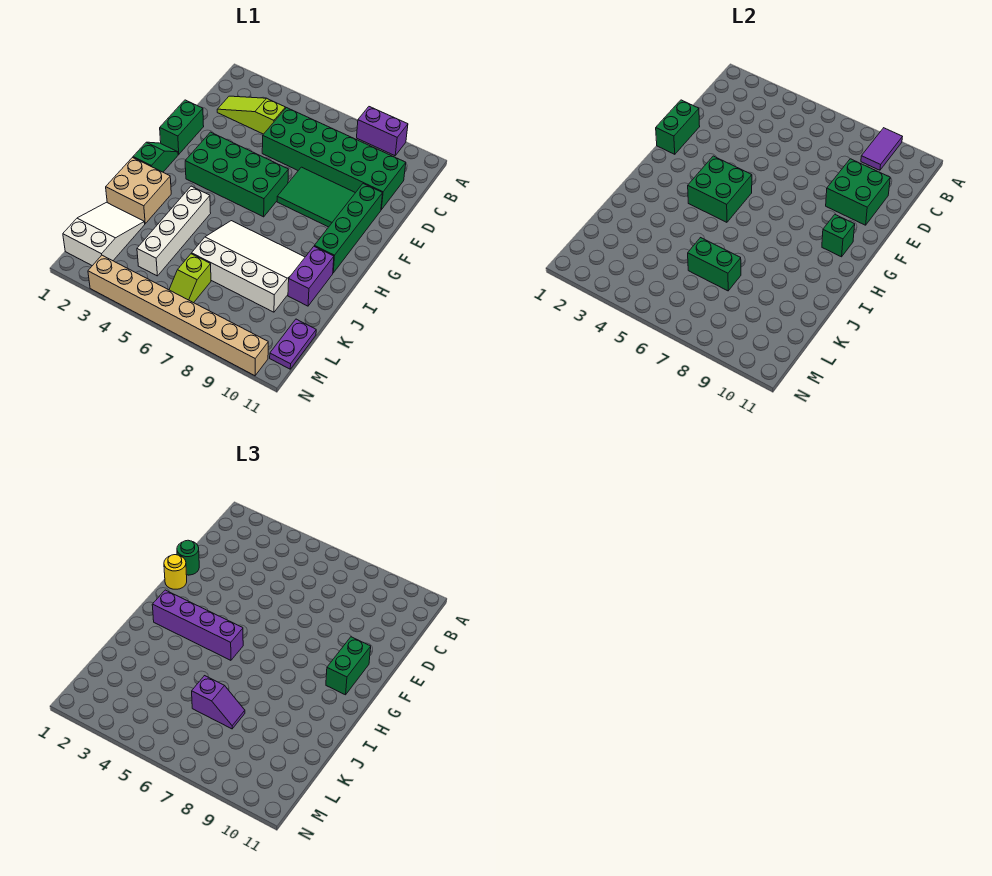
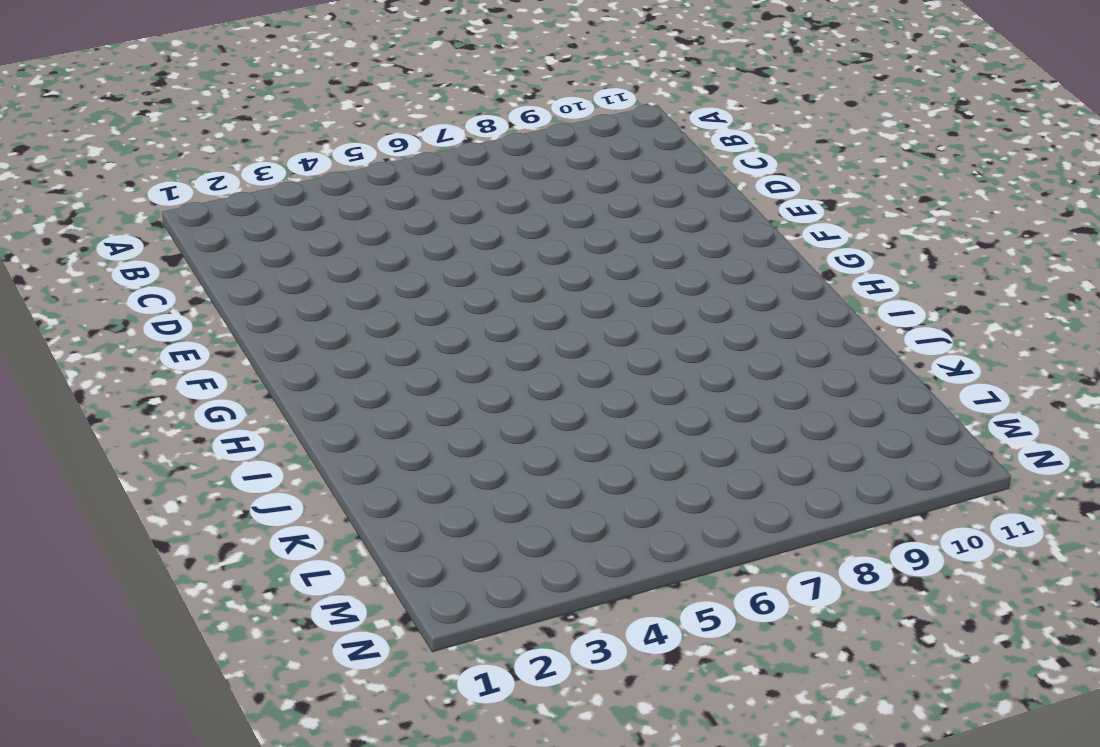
none -> purple brick A8:A9 level 1
none -> lime slope C2:C4 level 1 top 4
none -> green brick C5:D10 level 1

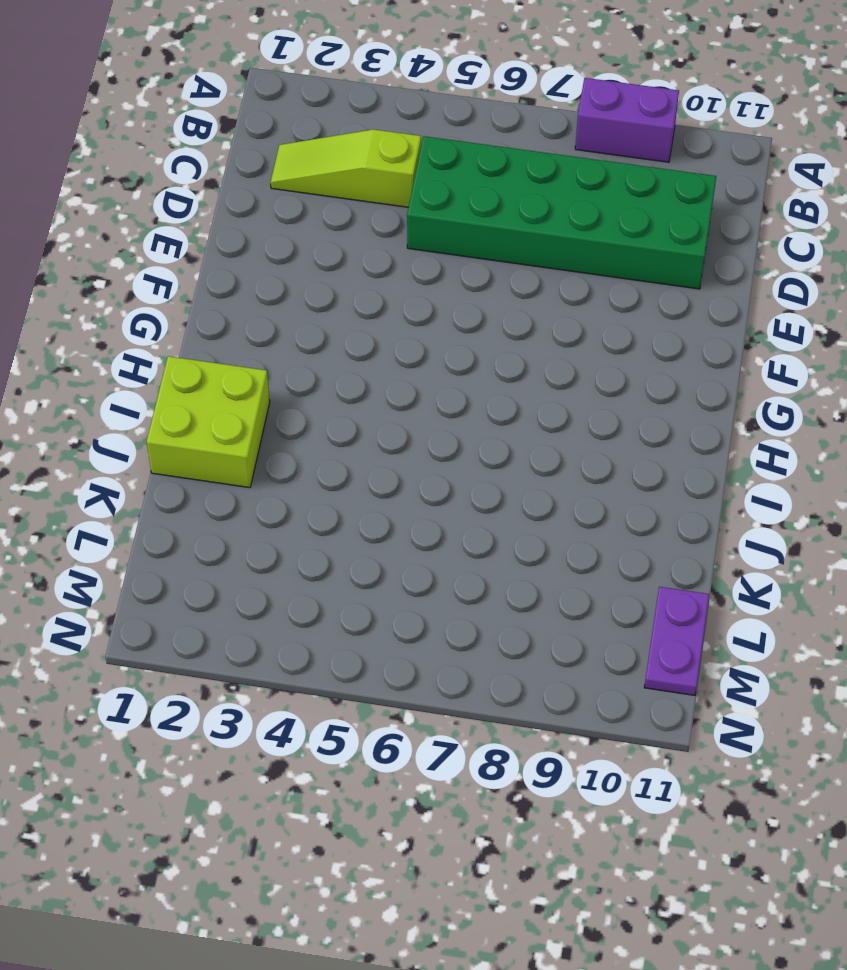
lime brick I1:J2 level 1 -> tan brick I1:J2 level 1
none -> green brick E1:F1 level 1
none -> green tile E7:F9 level 1
none -> green brick E10:H10 level 1

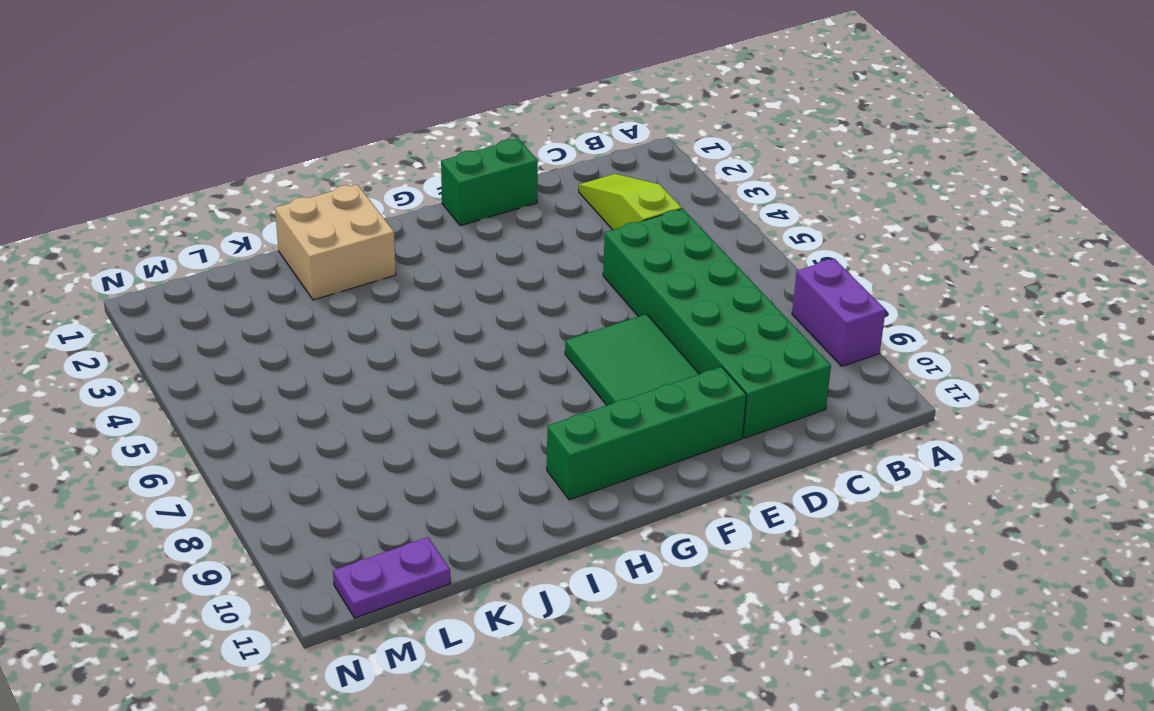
none -> green brick F3:G6 level 1
none -> green slope G1:H1 level 1 top H
none -> white brick I4:L4 level 1

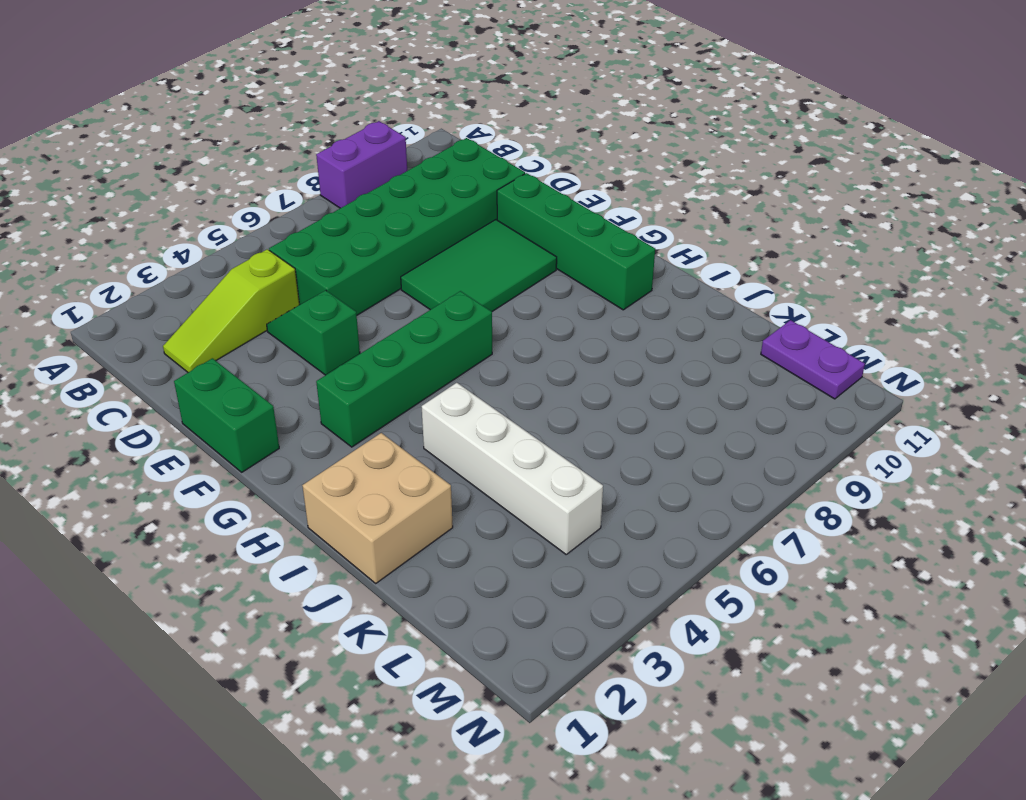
green slope D4:E4 level 1 top E -> green slope G1:H1 level 1 top H
green brick G3:G6 level 1 -> green brick F3:G6 level 1
none -> white slope I6:K9 level 1 top K
none -> purple brick I10:J10 level 1
none -> white slope K1:M2 level 1 top M

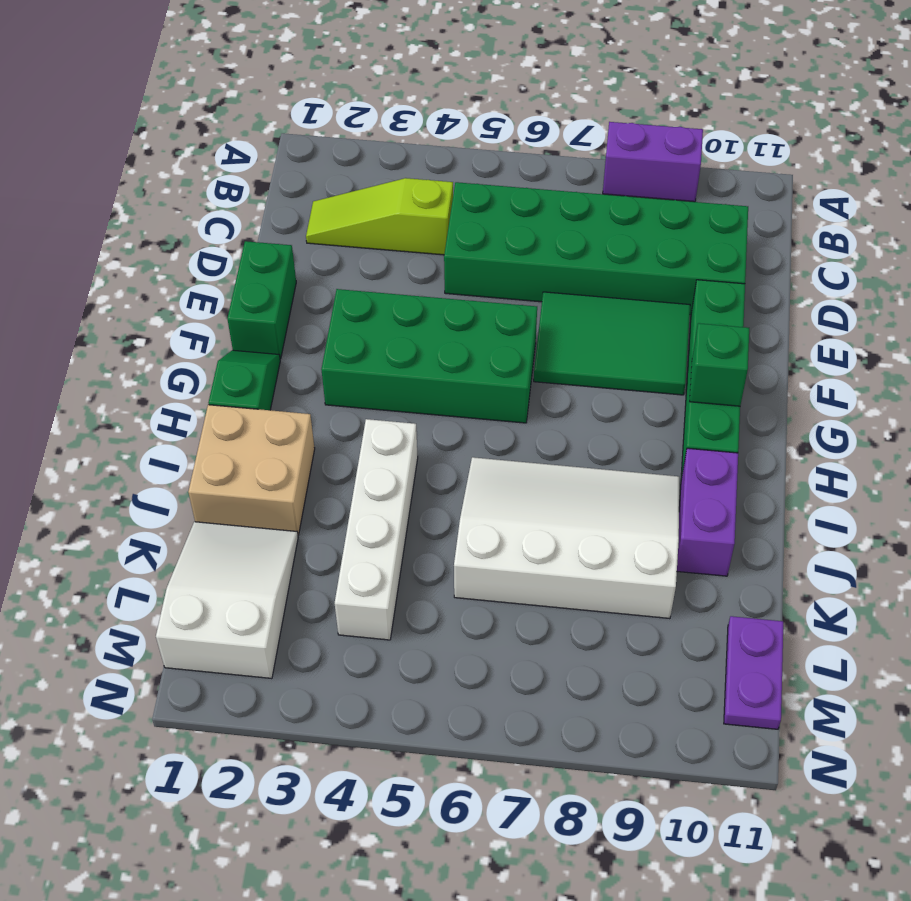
none -> lime slope L6:M6 level 1 top L
none -> tan brick N3:N10 level 1
none -> purple tile A9:B9 level 2

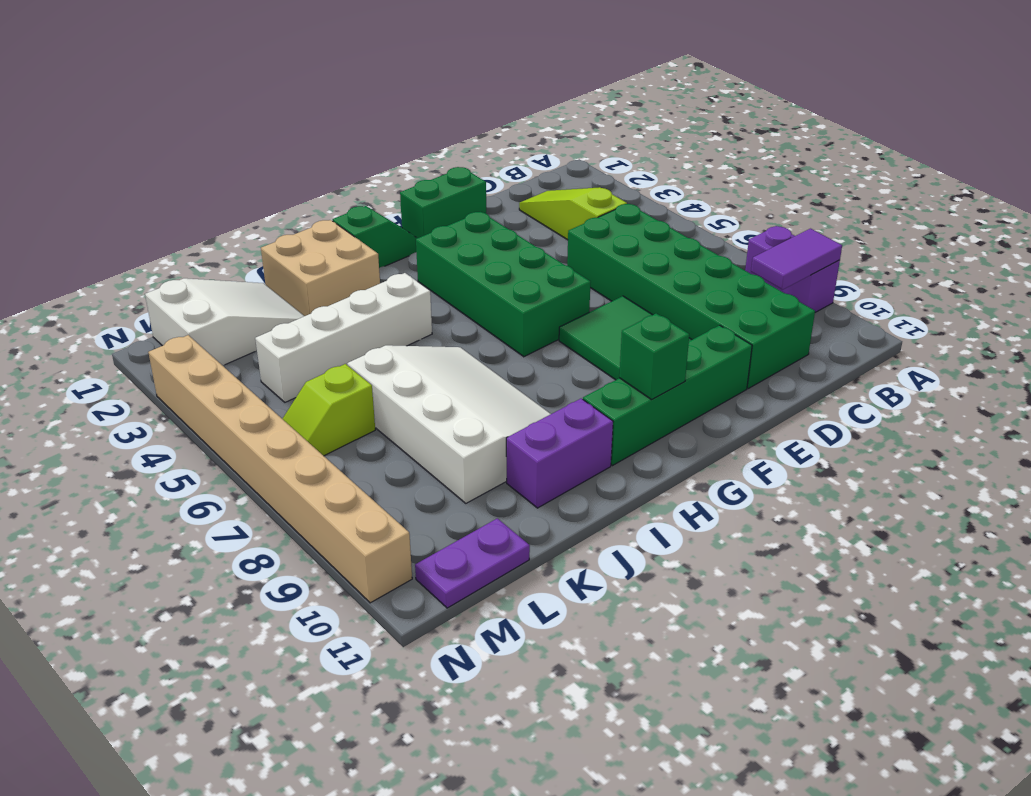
none -> green brick D9:E10 level 2
none -> green brick E1:F1 level 2
none -> green brick G4:H5 level 2

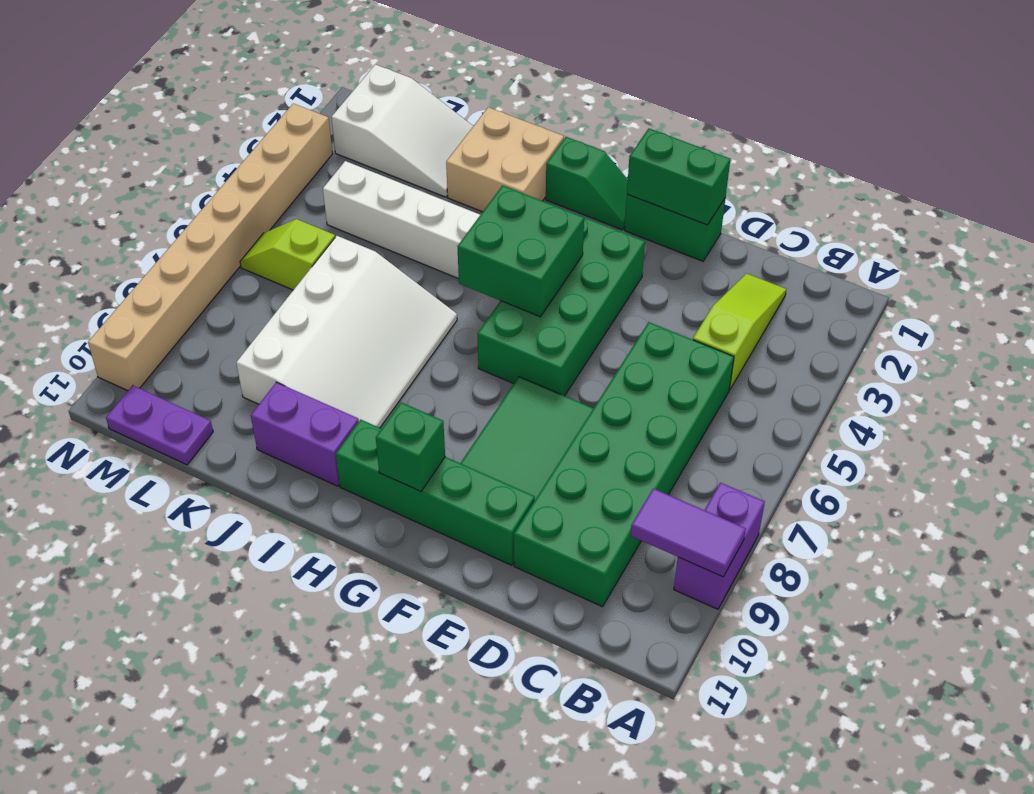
none -> green brick D9:E10 level 2
none -> green brick K6:K7 level 2
none -> green round brick E1 level 3

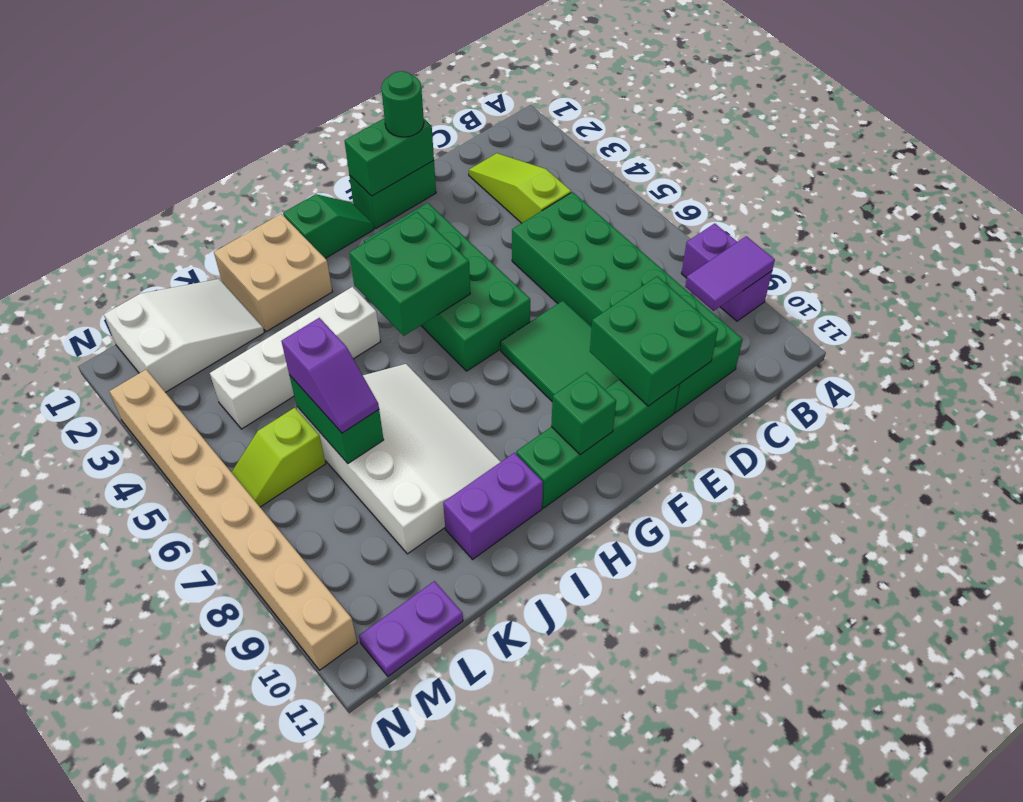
none -> yellow round brick F1 level 3
none -> green brick F10:G10 level 3
none -> purple brick H2:H5 level 3

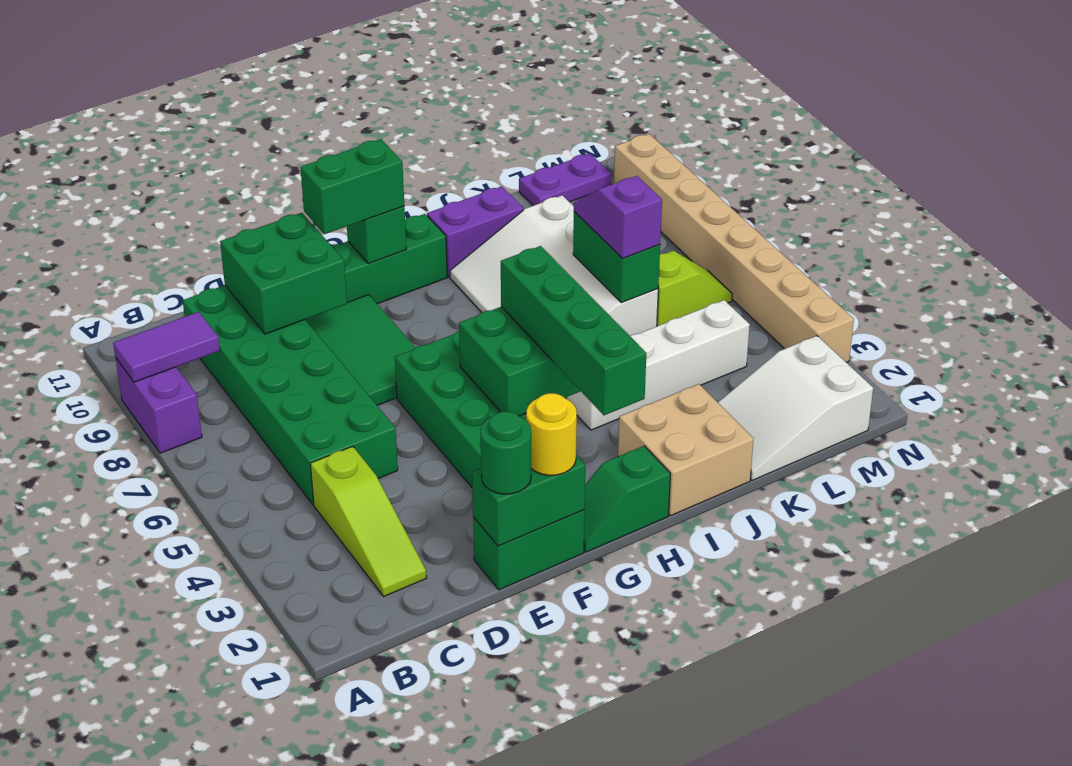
green brick H2:H5 level 3 -> purple brick H2:H5 level 3

